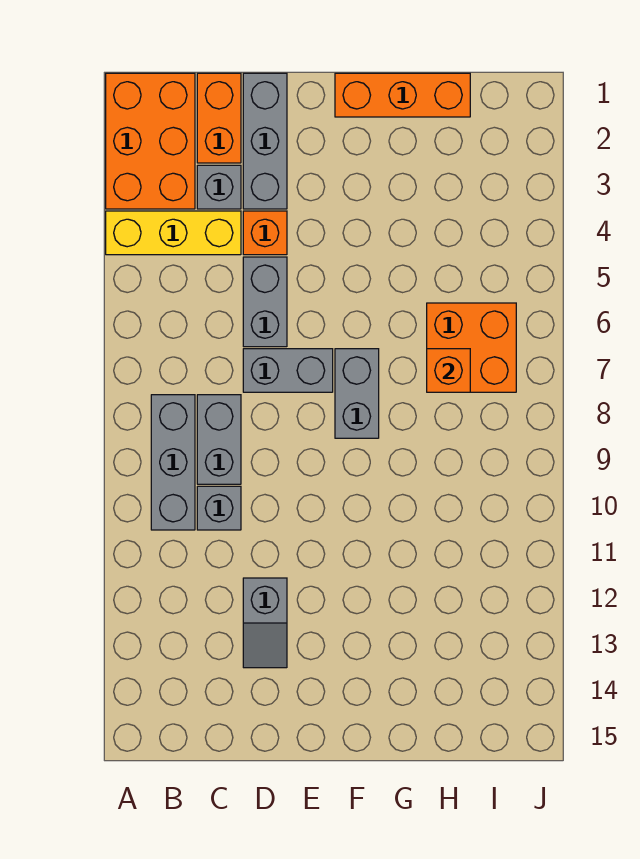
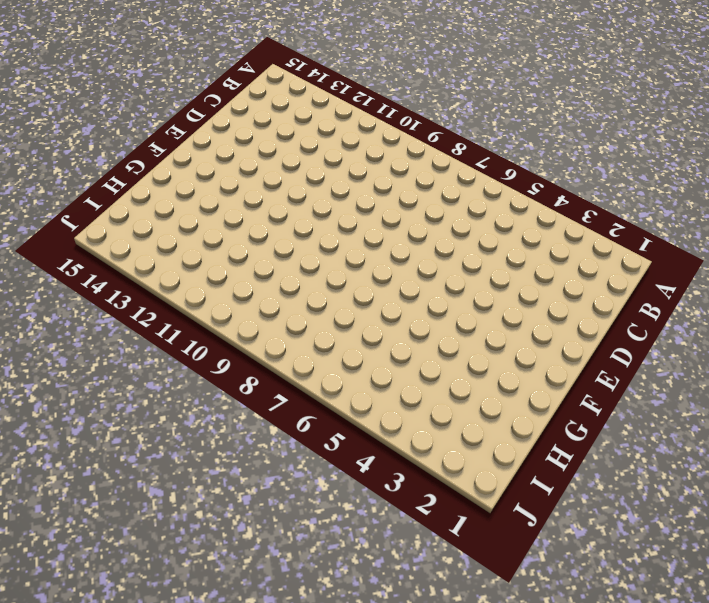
none -> orange brick A1:B3 level 1
none -> yellow brick A4:C4 level 1
none -> grey brick B8:B10 level 1

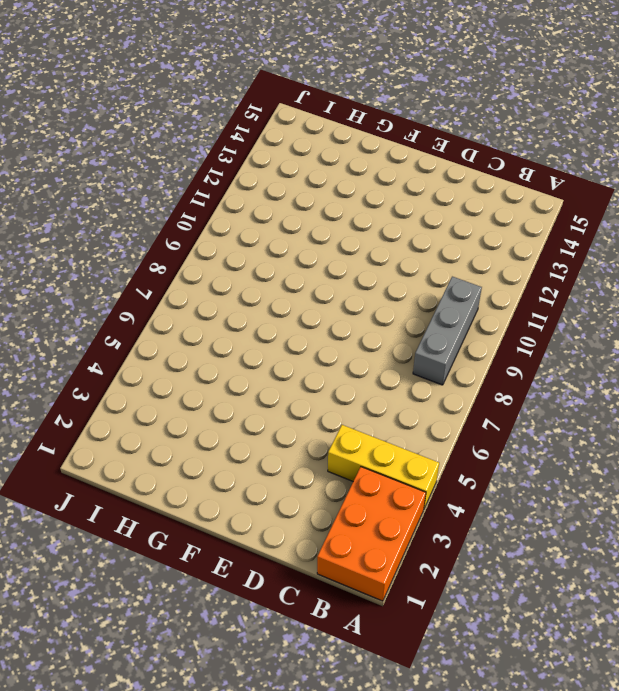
none -> orange brick C1:C2 level 1
none -> grey brick C3 level 1
none -> grey brick C8:C9 level 1

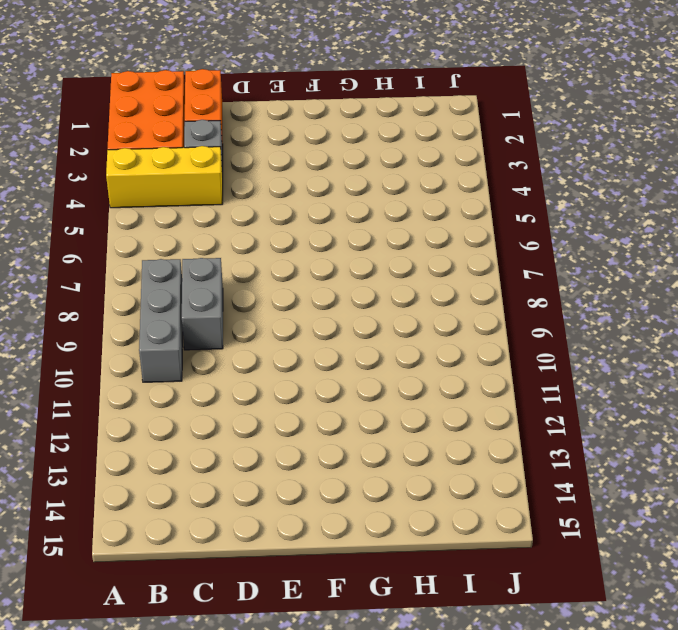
none -> grey brick C10 level 1
none -> grey brick D1:D3 level 1
none -> orange brick D4 level 1

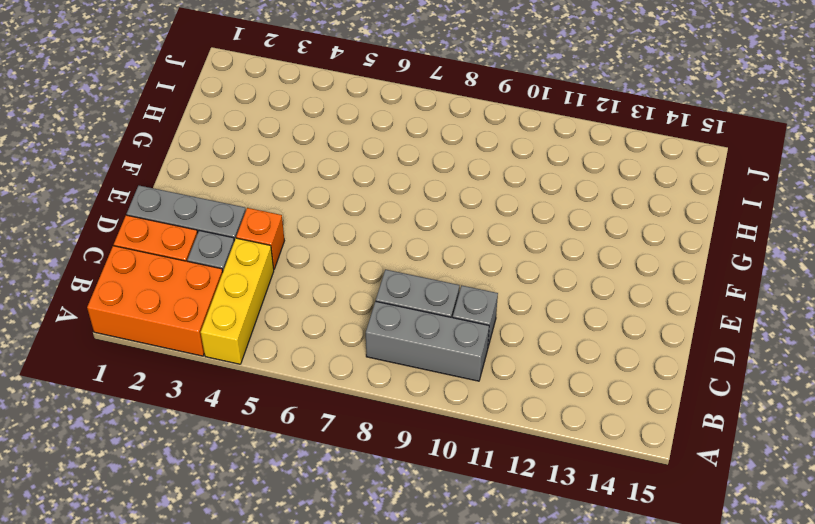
none -> grey brick D5:D6 level 1
none -> grey brick D7:E7 level 1
none -> grey slope D12:D13 level 1 top 12

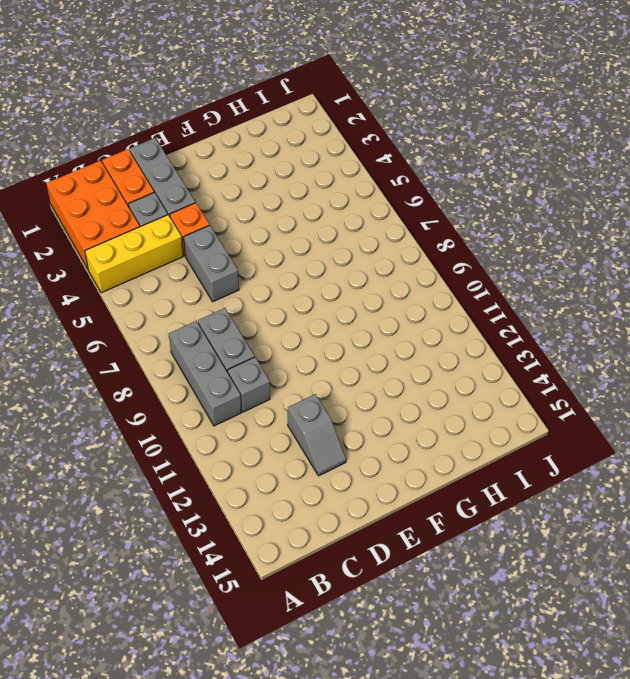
none -> grey brick D7:E7 level 1
none -> orange brick F1:H1 level 1
none -> grey brick F7:F8 level 1

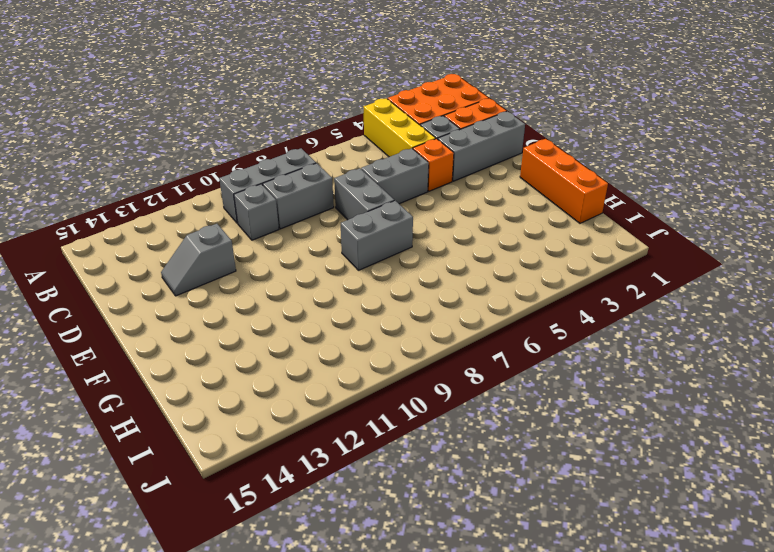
none -> orange brick H6:I7 level 1
none -> orange brick H7 level 2

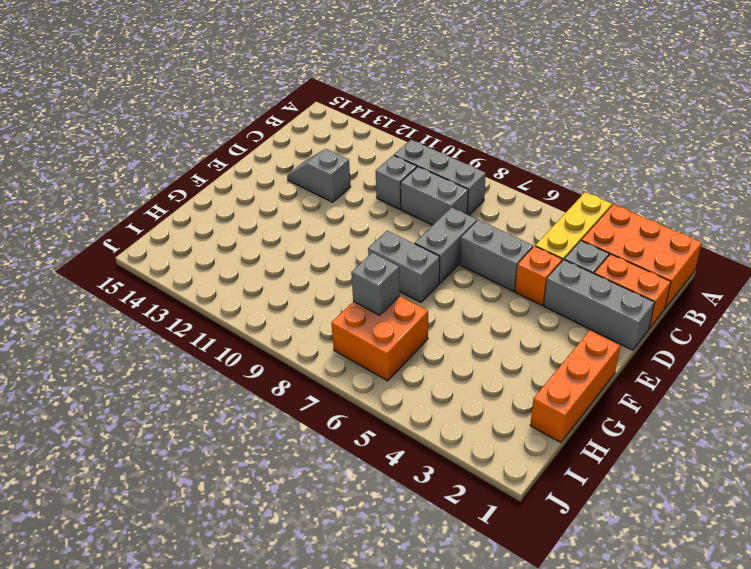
grey brick H7 level 2 -> orange brick H7 level 2

